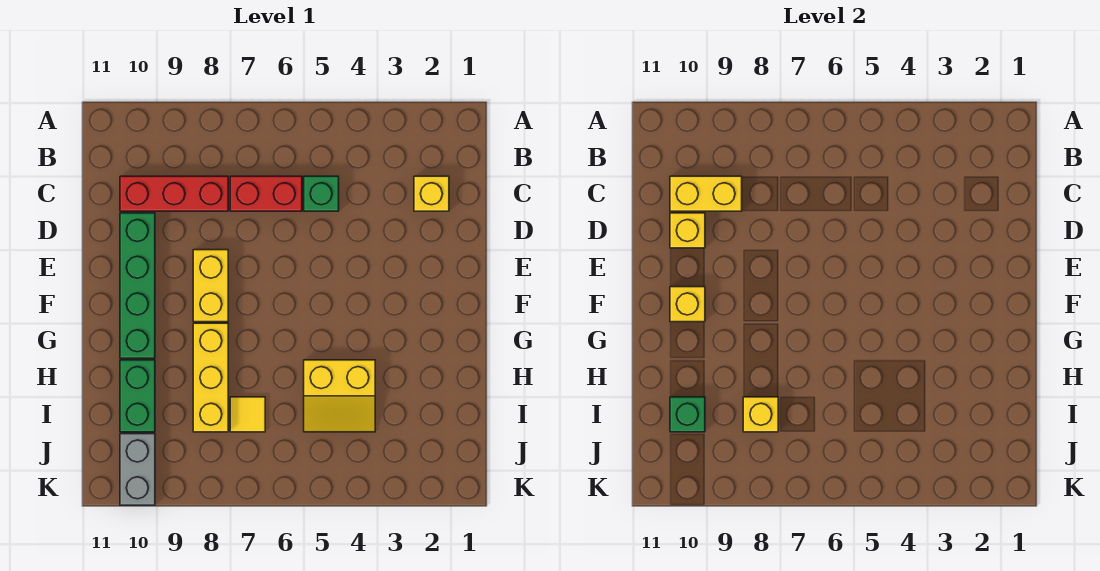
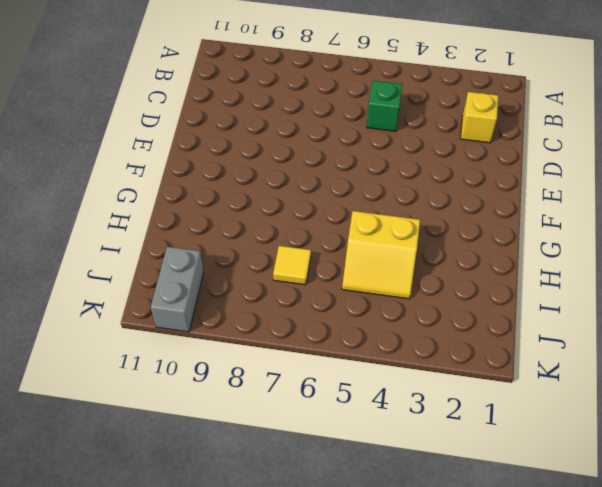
none -> red brick C6:C7 level 1
none -> red brick C8:C10 level 1
none -> green brick D10:G10 level 1

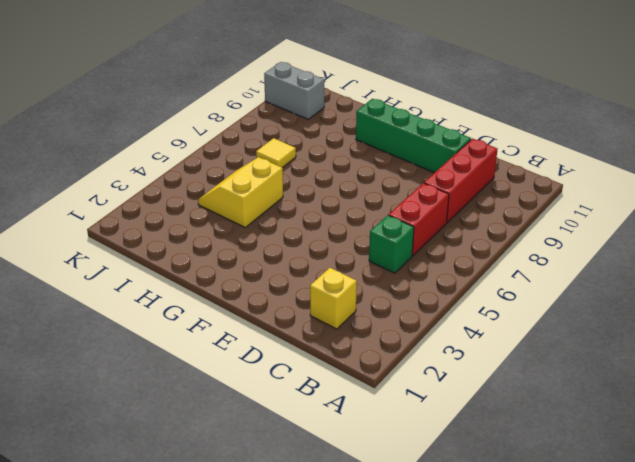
none -> yellow brick E8:F8 level 1
none -> yellow brick G8:I8 level 1
none -> green brick H10:I10 level 1

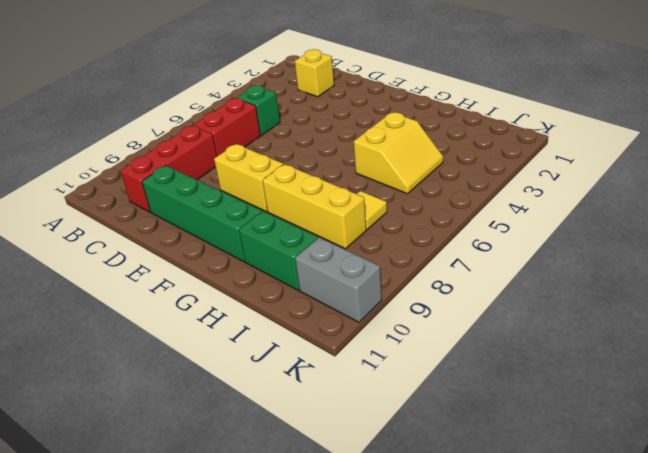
none -> yellow brick C9:C10 level 2
none -> yellow brick D10 level 2
none -> yellow brick F10 level 2

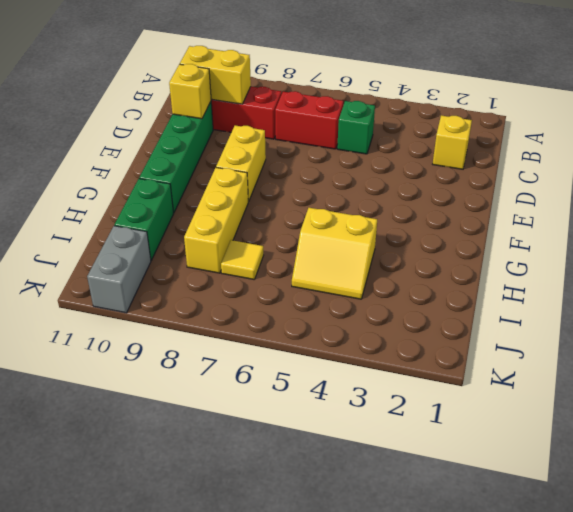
none -> yellow brick F10 level 2
none -> yellow brick I8 level 2
none -> green brick I10 level 2

